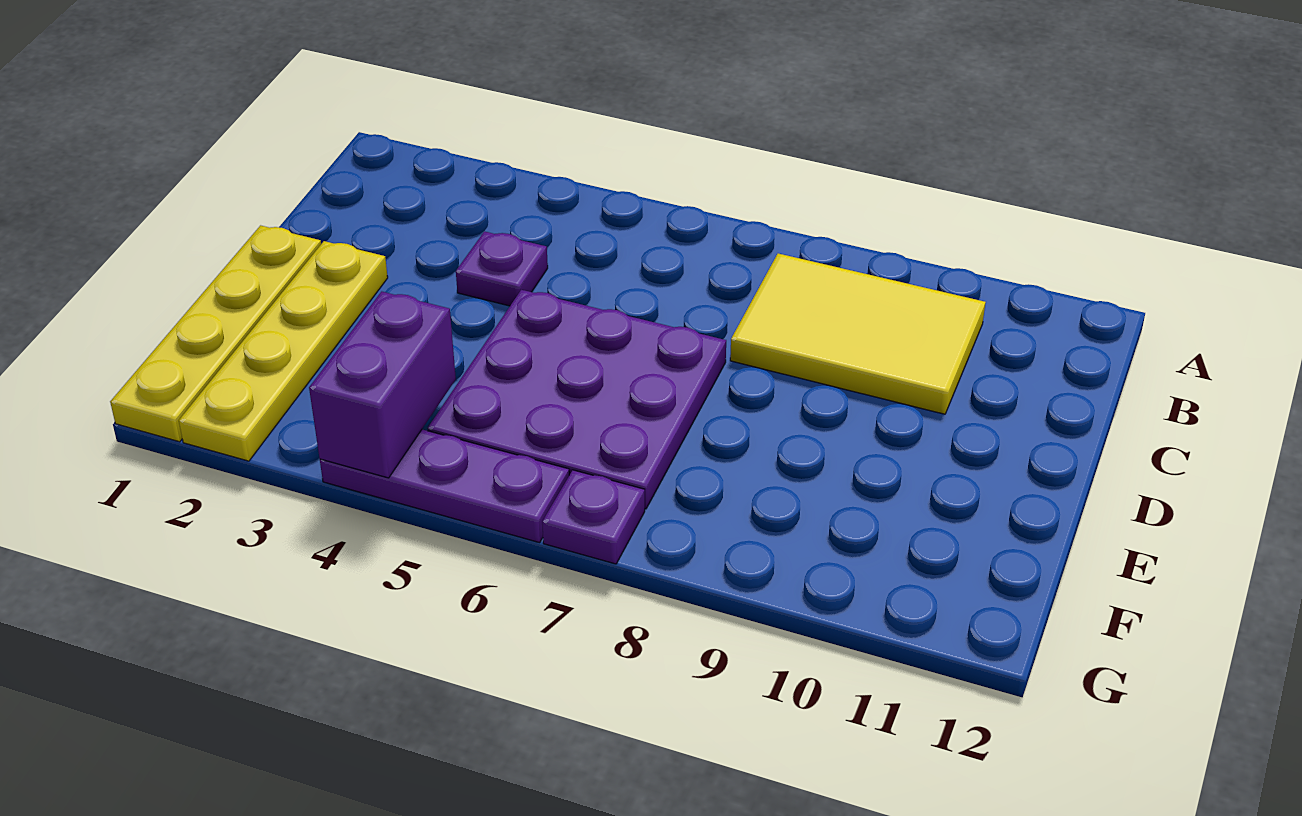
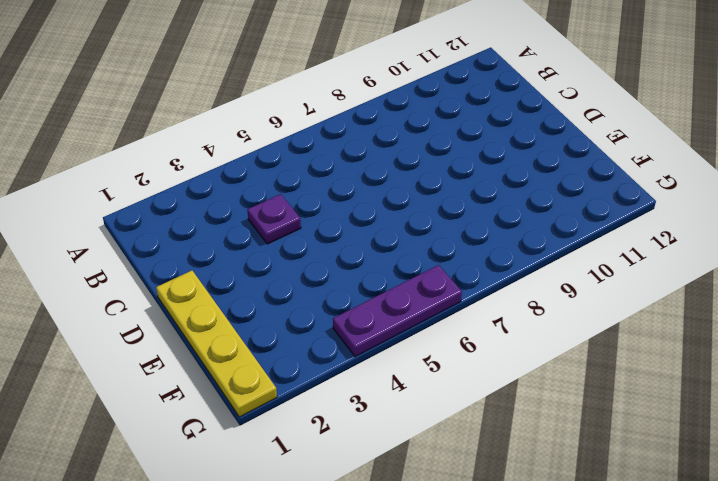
none -> yellow tile B8:C10 level 1
none -> yellow plate D2:G2 level 1

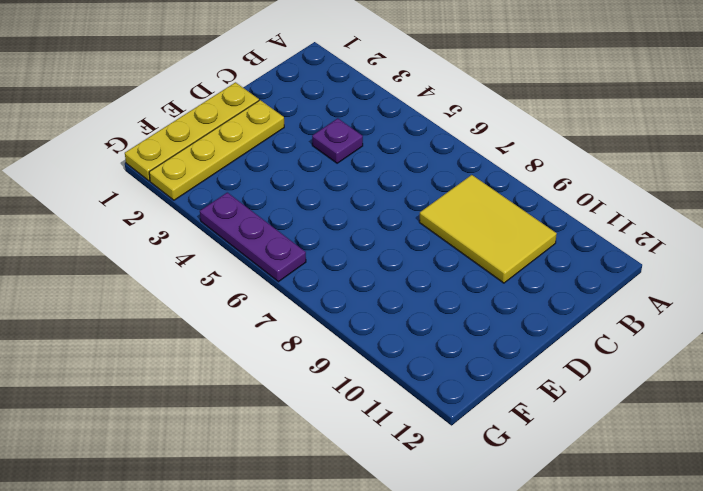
none -> purple plate D5:F7 level 1
none -> purple plate G7 level 1

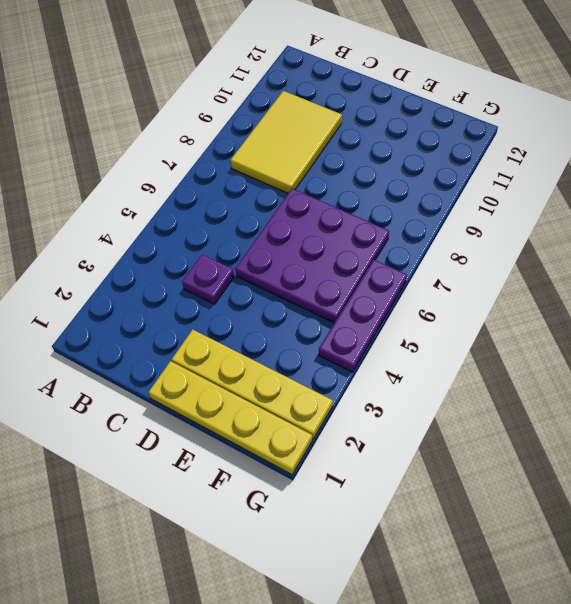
none -> purple plate G7 level 1
none -> purple brick F4:G4 level 2

